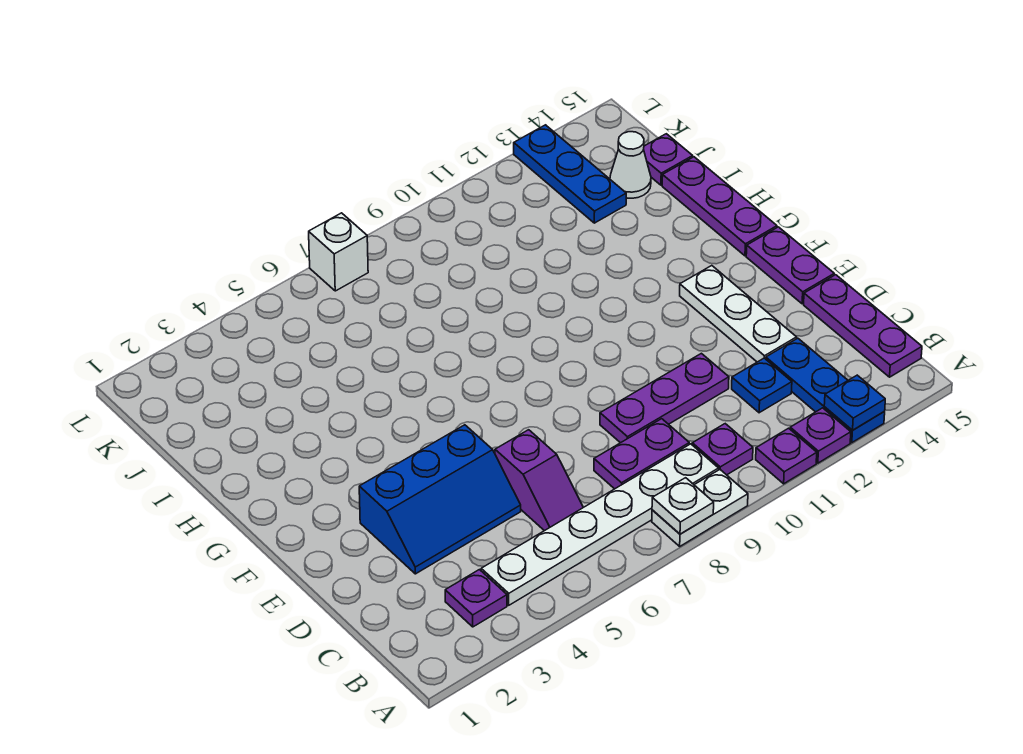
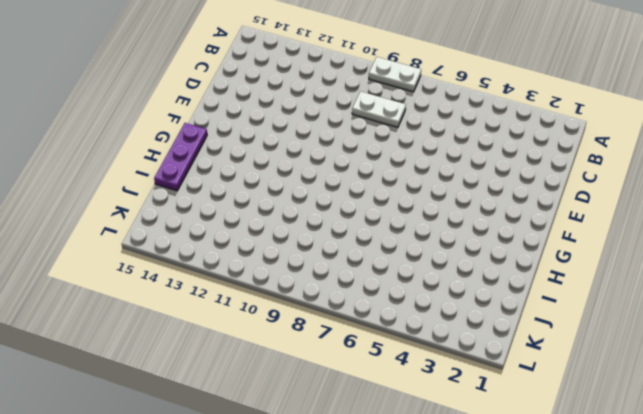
white plate C8:C9 level 1 -> purple plate C8:C9 level 1
none -> purple plate A11 level 1
none -> purple plate A12 level 1
none -> blue plate A13:C13 level 1

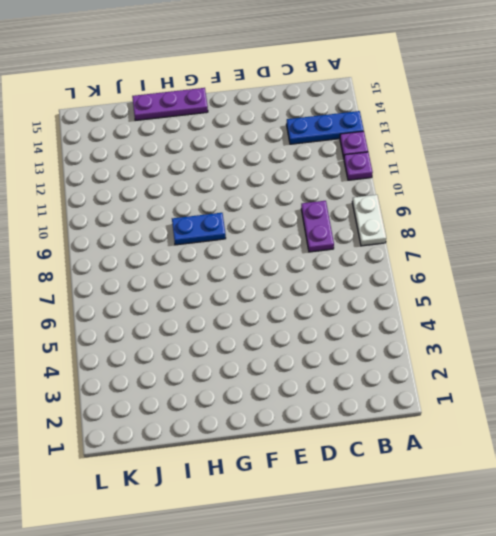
blue plate G9:H9 level 1 -> none
none -> purple plate B3 level 1
none -> white plate B4:B9 level 1
none -> purple plate B10 level 1

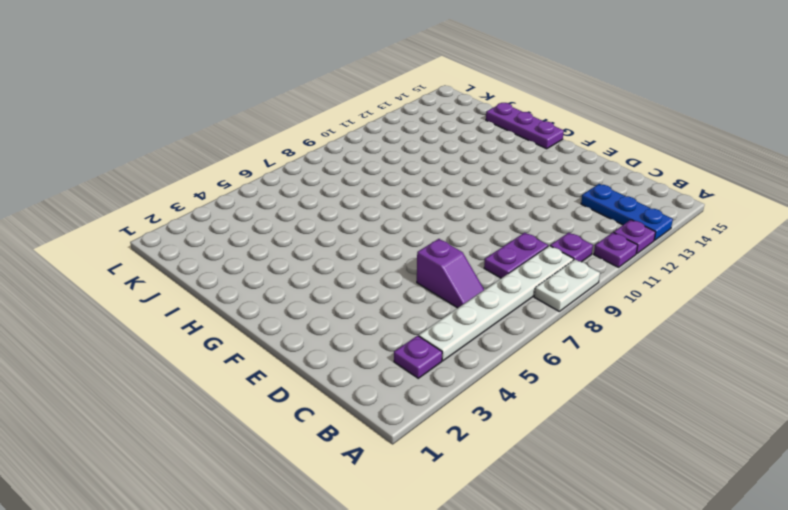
none -> purple plate B15:D15 level 1
none -> blue plate C12 level 1
none -> blue slope D3:E5 level 1 top E

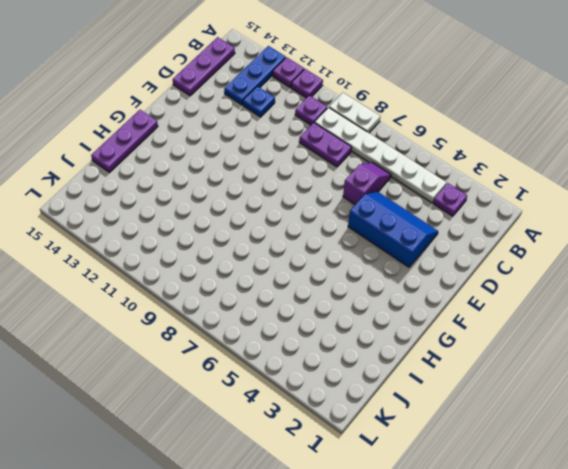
none -> purple plate D9:D11 level 1
none -> white plate D13:F13 level 1
none -> purple plate E15:F15 level 1

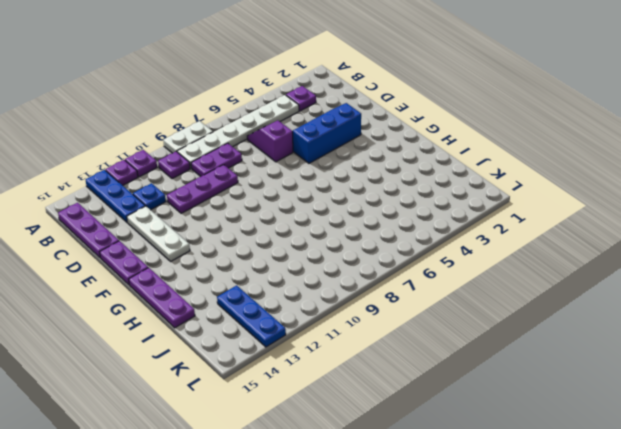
none -> white cone J14 level 1
none -> purple plate J15 level 1
none -> white brick L7 level 1

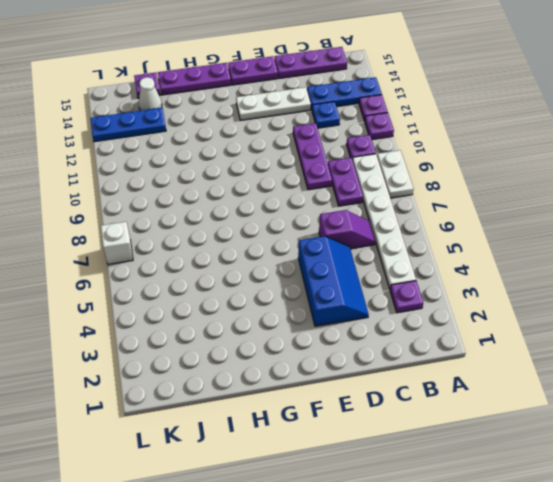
none -> white plate A8 level 2
none -> blue plate A13 level 2

